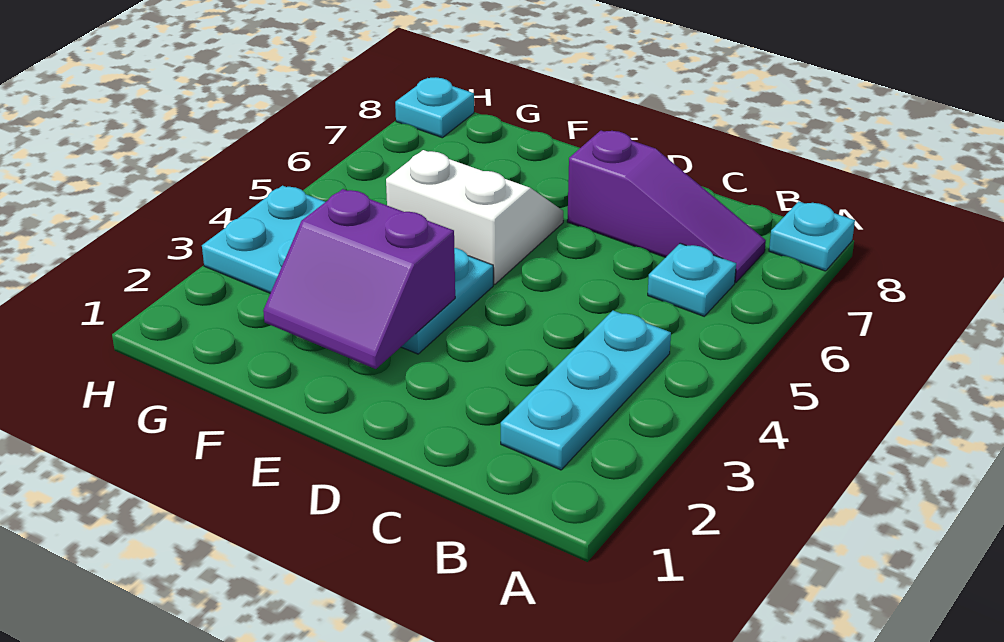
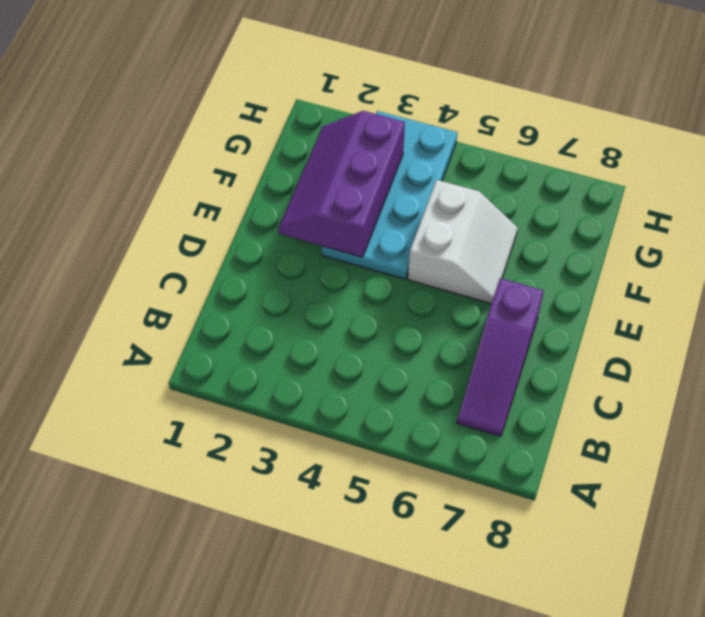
purple slope E2:G3 level 2 top 3 -> purple slope E2:F3 level 2 top 3
none -> cyan plate A8 level 1
none -> cyan plate B2:B4 level 1

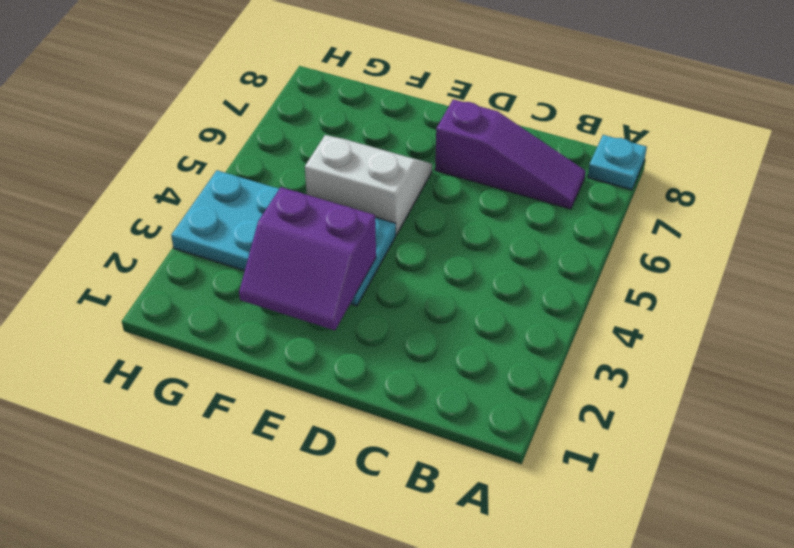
none -> cyan plate B2:B4 level 1
none -> cyan plate B6 level 1

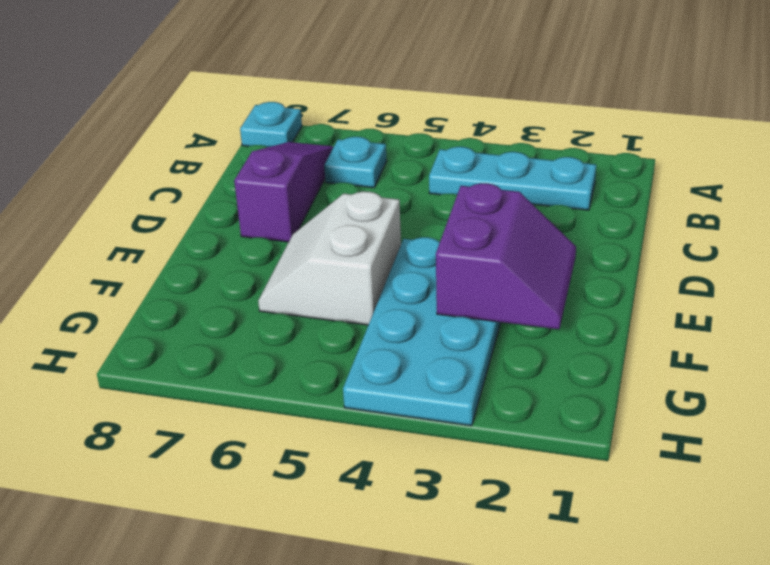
none -> cyan plate H8 level 1

